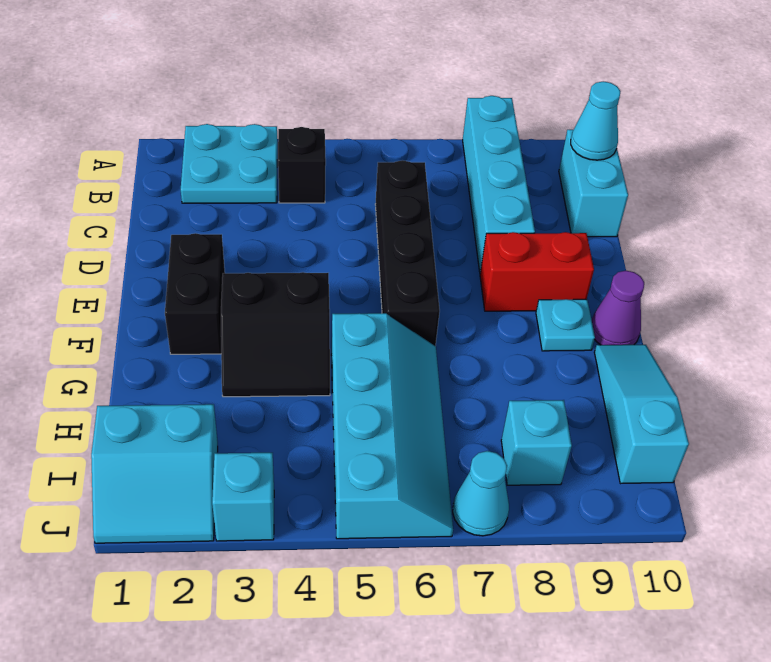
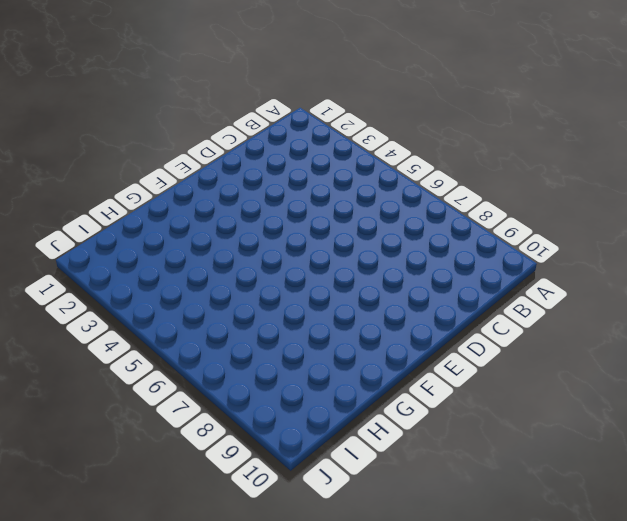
none -> cyan plate A2:B3 level 1
none -> cyan brick A8:D8 level 1
none -> black brick B4 level 1

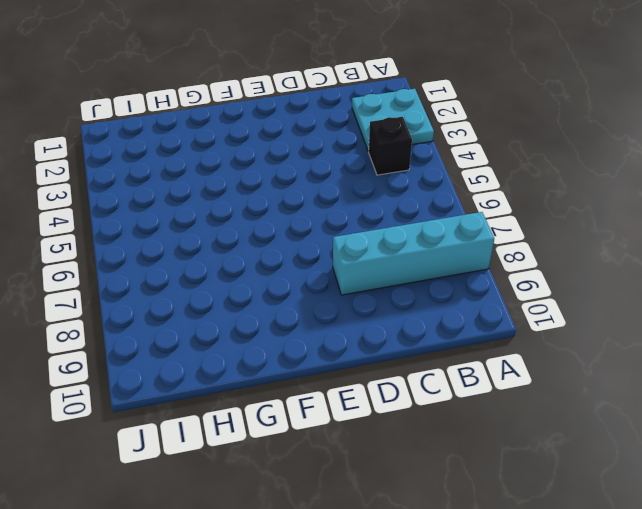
none -> cyan brick B10:C10 level 1
none -> black brick C6:F6 level 1
none -> black brick E2:F2 level 1

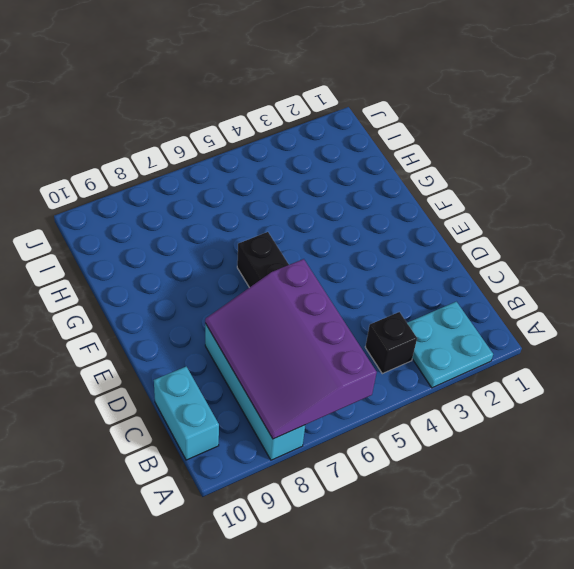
purple slope A6:D8 level 2 top 6 -> none
none -> black brick E2:F2 level 1
none -> red brick E8:E9 level 1
none -> black slope F3:G4 level 1 top F

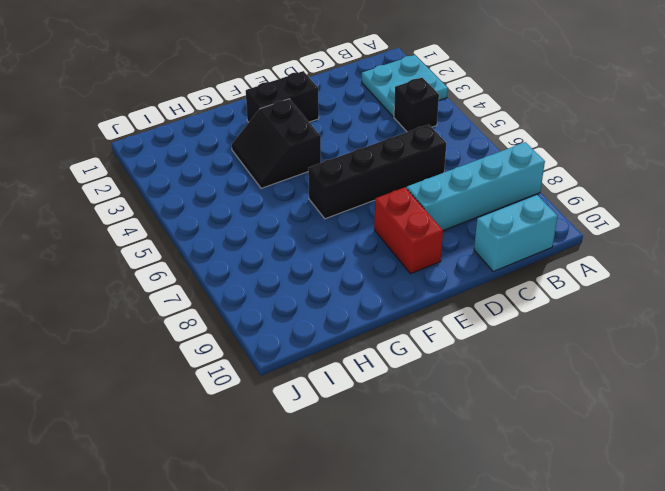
none -> cyan plate F9 level 1
none -> purple cone F10 level 1
none -> cyan slope G5:J6 level 1 top 5

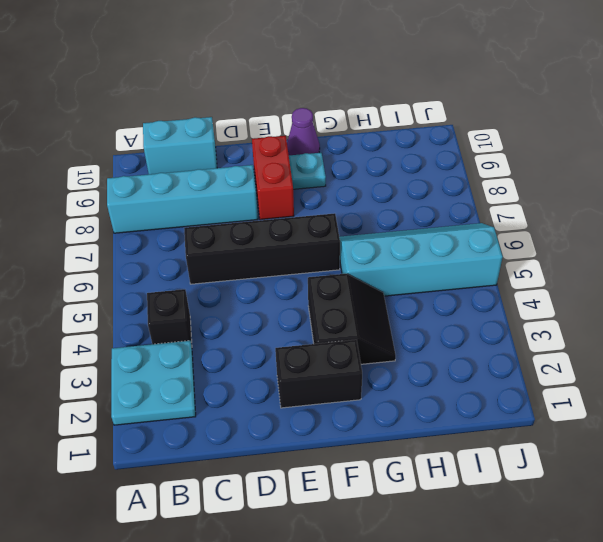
none -> cyan slope G10:I10 level 1 top I
none -> cyan slope I1:J2 level 1 top I
none -> cyan brick I8 level 1

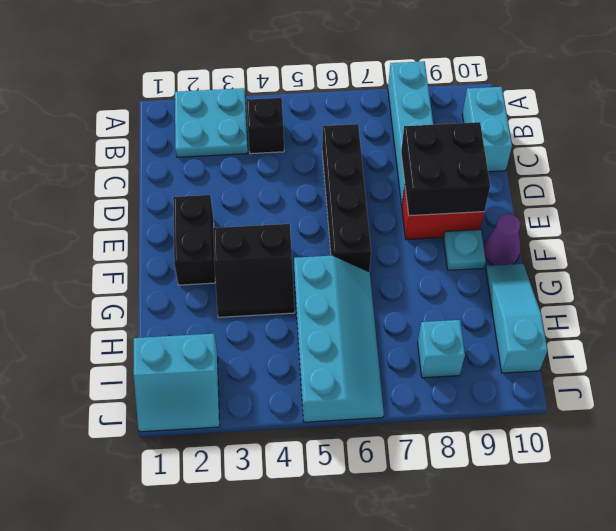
black brick D8:E9 level 2 -> none
none -> cyan brick J3 level 1
none -> cyan cone J7 level 1
none -> cyan cone B10 level 2

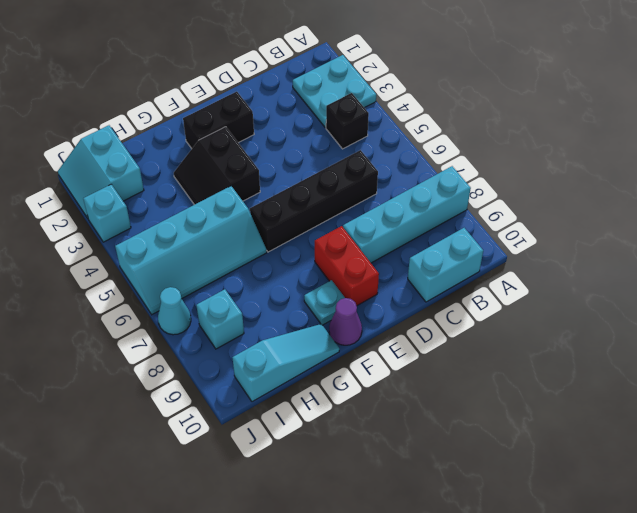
none -> cyan cone B10 level 2

